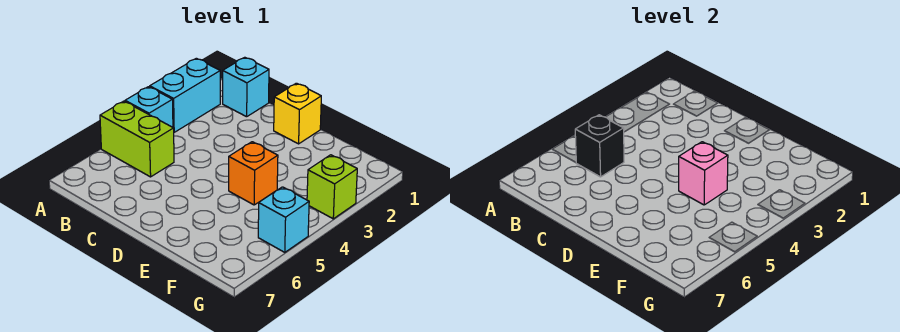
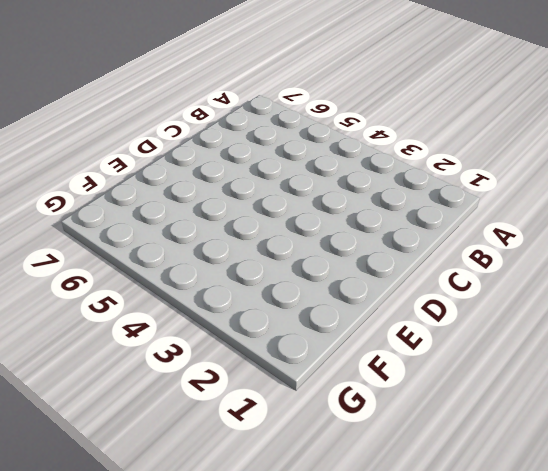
none -> cyan brick A2:A3 level 1
none -> cyan brick A4 level 1

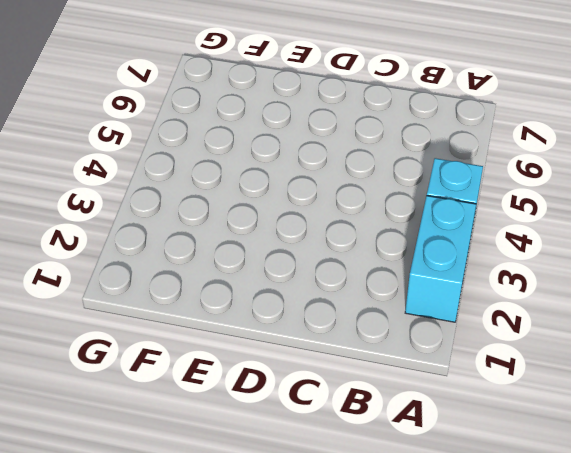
none -> lime brick A5:B5 level 1
none -> cyan brick B1 level 1

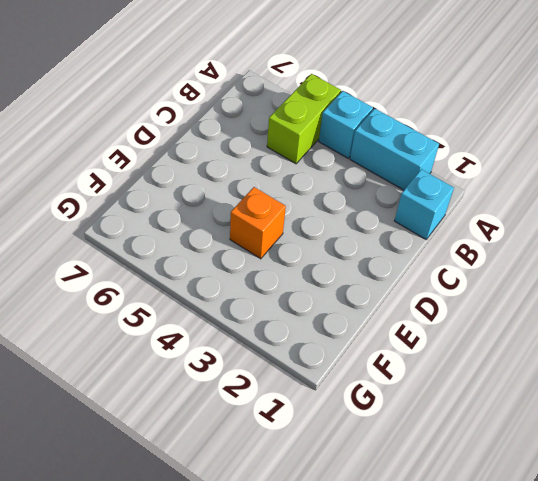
none -> yellow brick D1 level 1
none -> lime brick G3 level 1

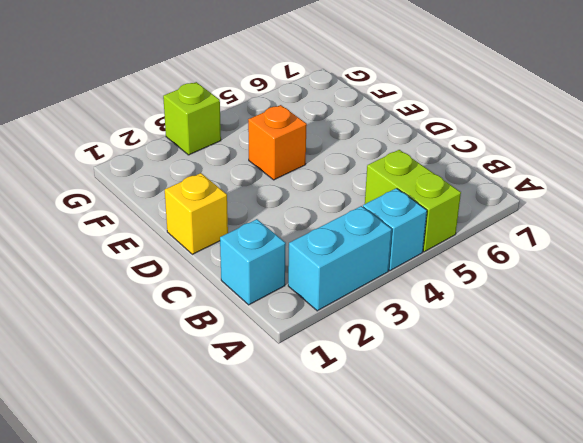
none -> cyan brick G5 level 1
none -> black brick B5 level 2

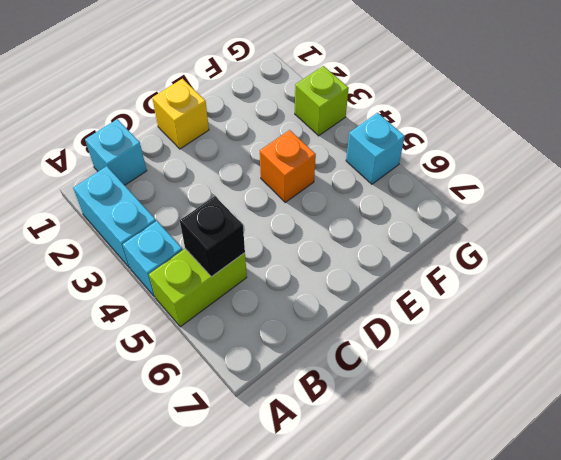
none -> pink brick E4 level 2

